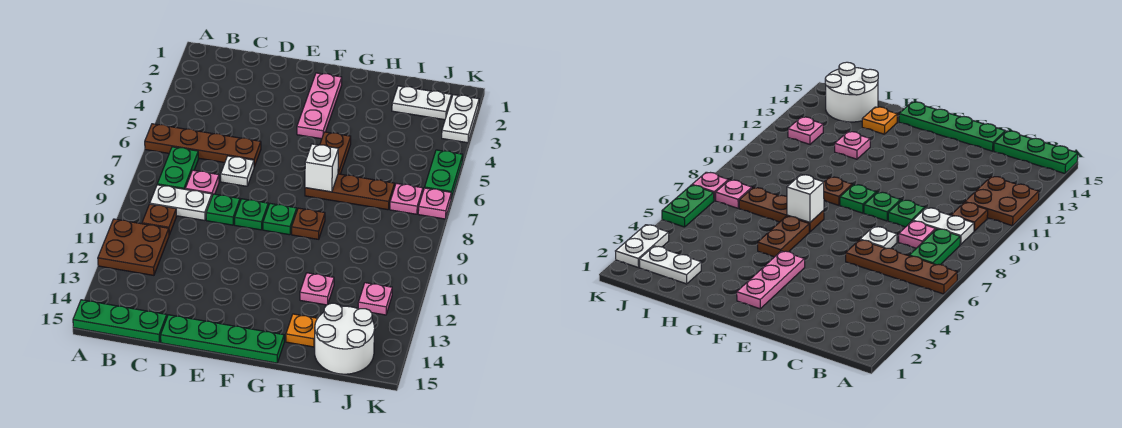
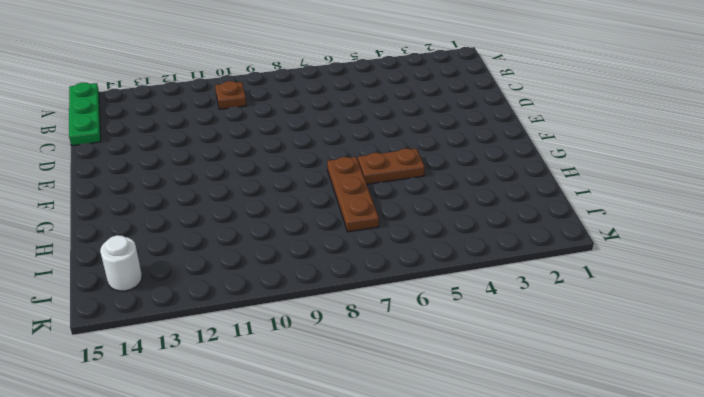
white round brick J14 level 1 -> white round brick I14:J15 level 1
none -> brown plate A6:D6 level 1
none -> brown plate A11:B12 level 1
none -> green plate B7:B8 level 1

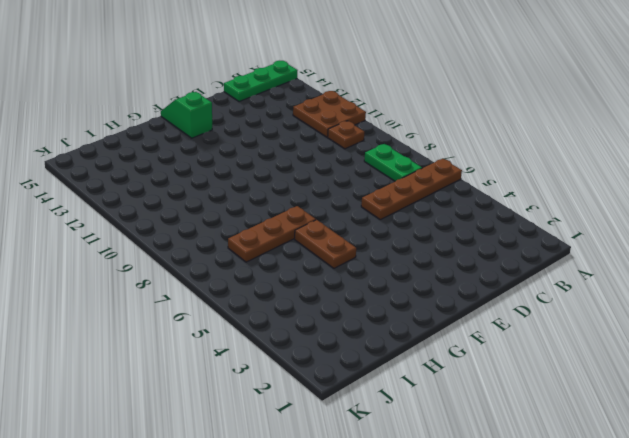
green slope F14:F15 level 1 top 14 -> green plate D15:G15 level 1
none -> white plate B9:C9 level 1
none -> pink plate C8 level 1
none -> white plate D7 level 1

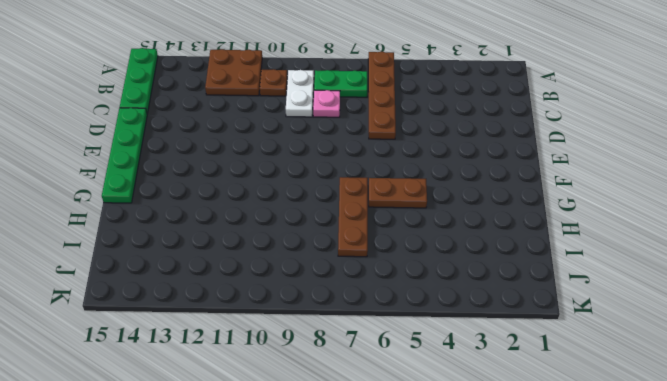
none -> white plate D7 level 1
none -> green plate D9 level 1
none -> green plate E9 level 1

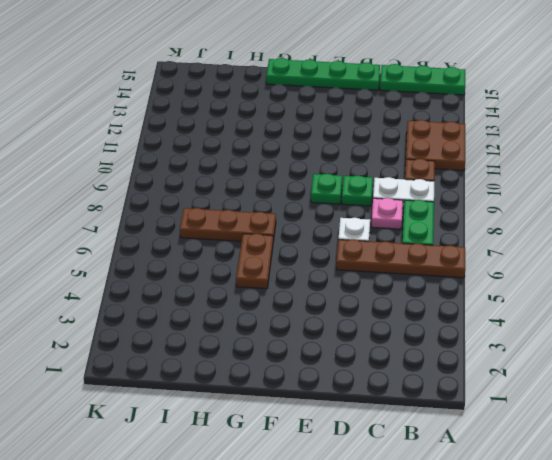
none -> pink plate F2:F4 level 1
none -> green plate F9 level 1
none -> brown plate G9 level 1

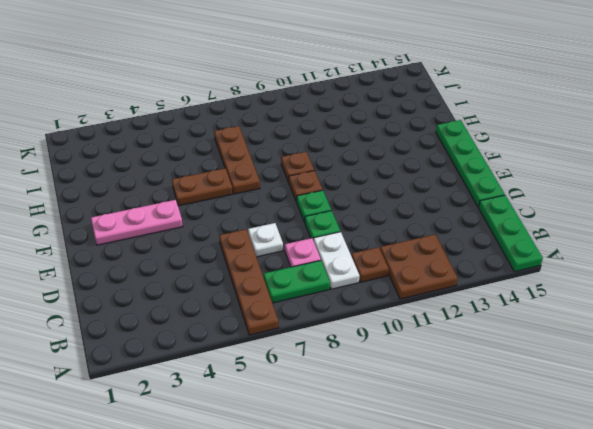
brown plate F9 level 1 -> green plate F9 level 1
none -> pink plate H12 level 1
none -> orange plate H14 level 1
none -> white plate I2:J2 level 1

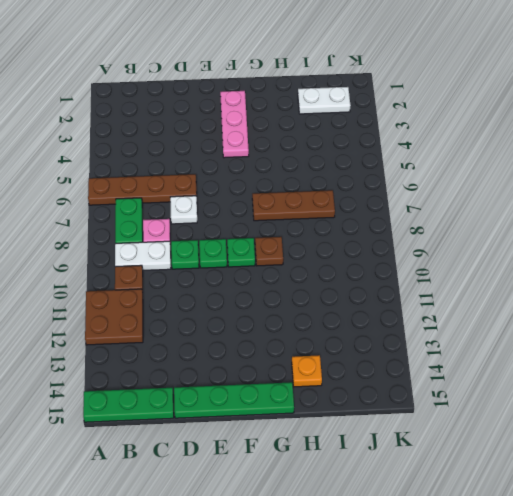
none -> brown plate G5:G6 level 1
none -> pink plate H12 level 1
none -> white round brick I14:J15 level 1

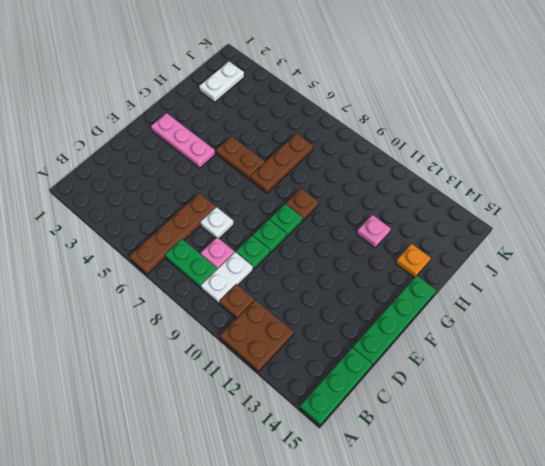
none -> white round brick I14:J15 level 1
none -> pink plate J7 level 1
none -> pink plate J12 level 1

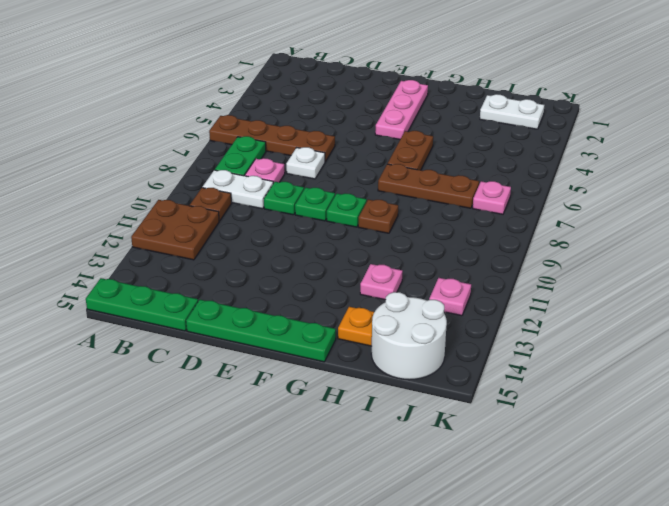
none -> white plate K2:K3 level 1
none -> green plate K5:K6 level 1
none -> pink plate K7 level 1

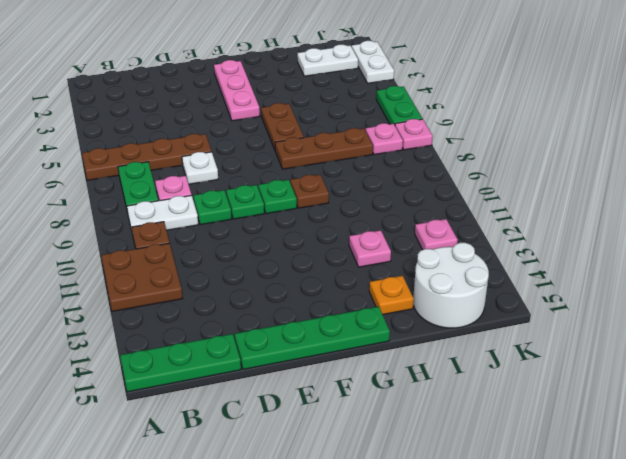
none -> white brick G7 level 2

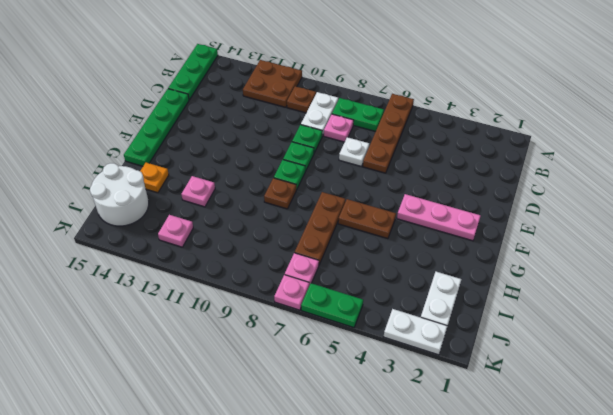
none -> white brick G7 level 2

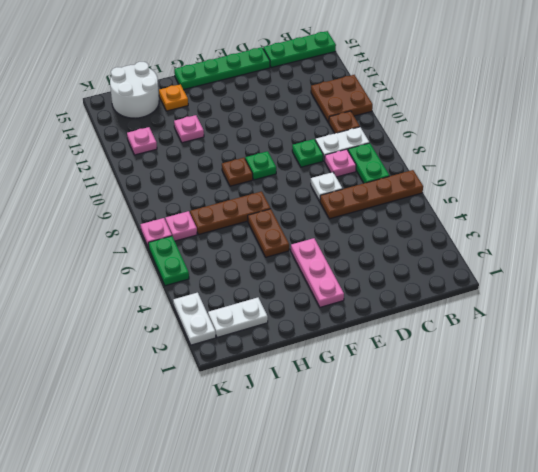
none -> green plate E9 level 1
none -> white brick G7 level 2

